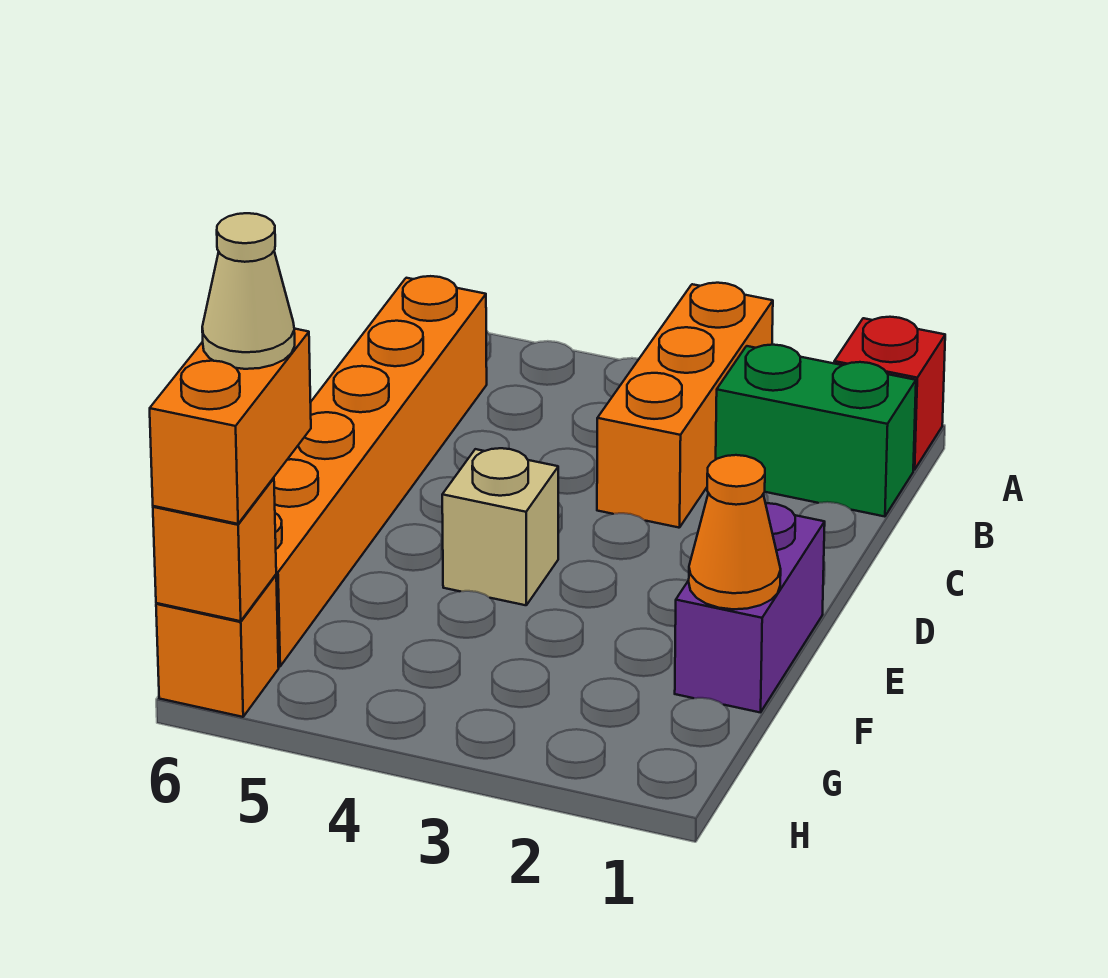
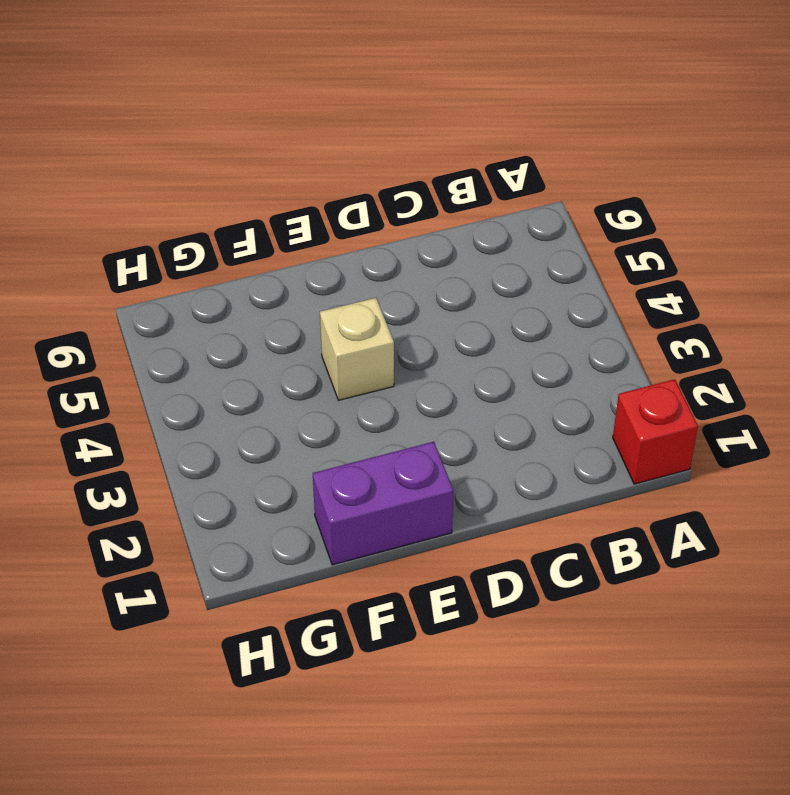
none -> orange brick A3:C3 level 1
none -> green brick B1:B2 level 1

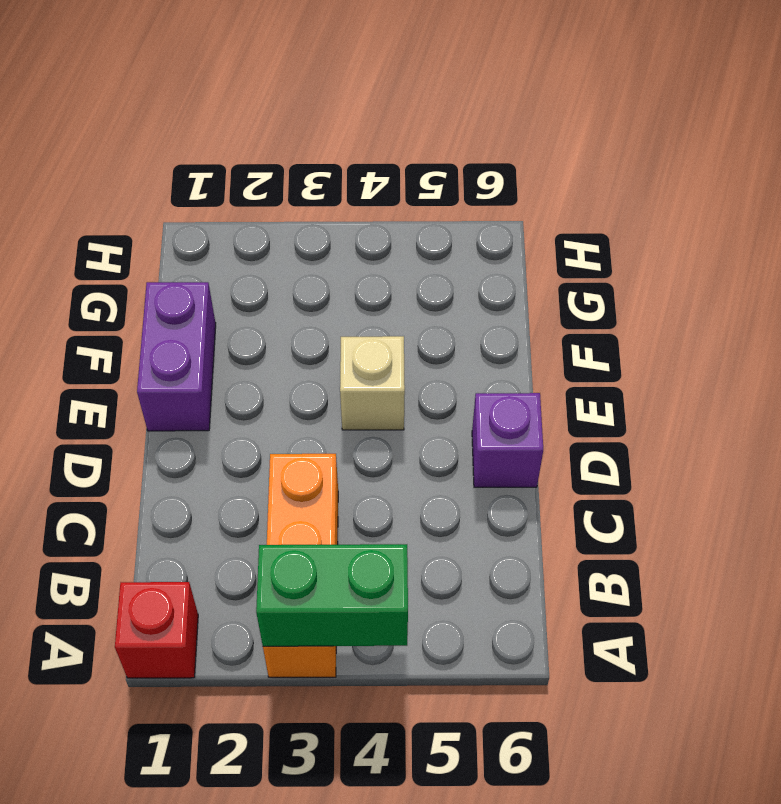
green brick A3:A4 level 2 -> green brick B1:B2 level 1
purple brick D6 level 1 -> orange brick B6:G6 level 1
none -> orange brick H6 level 1
none -> orange cone F1 level 2

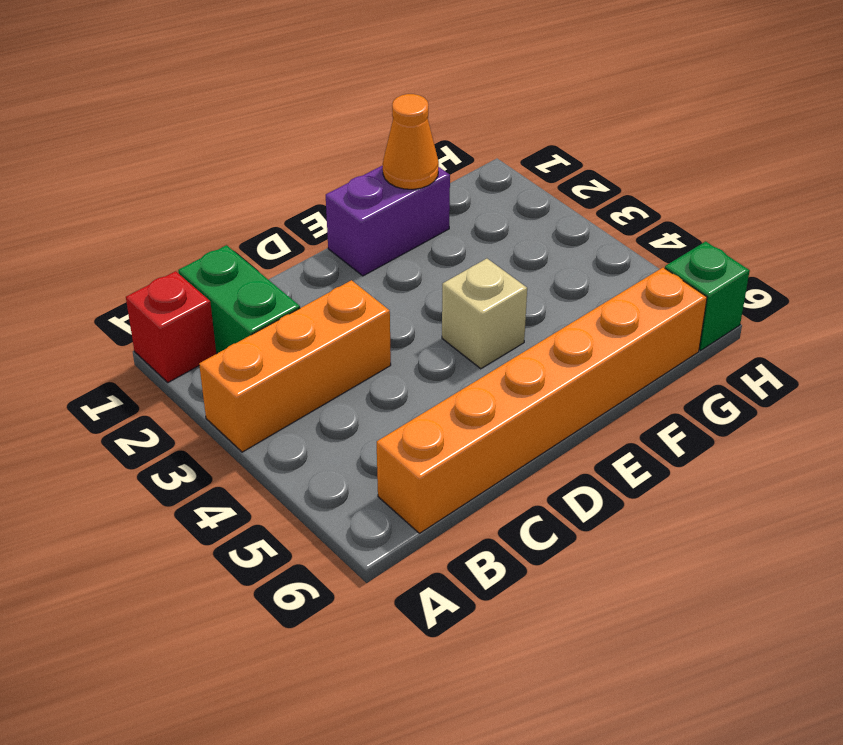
green brick H6 level 1 -> orange brick H6 level 1
none -> orange brick H6 level 2
none -> orange brick G6:H6 level 3

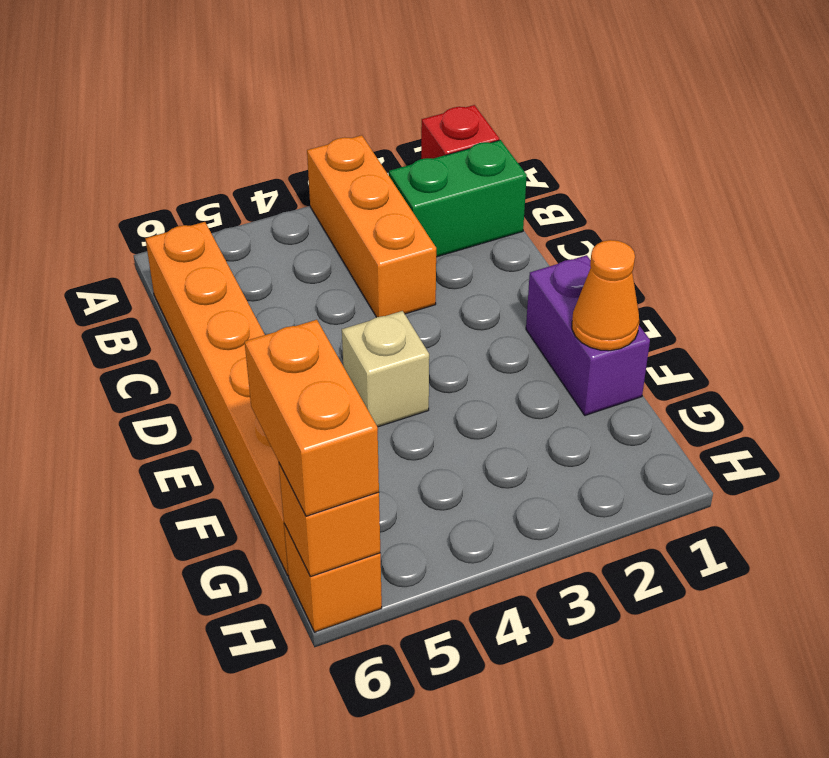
none -> tan cone G6 level 4

